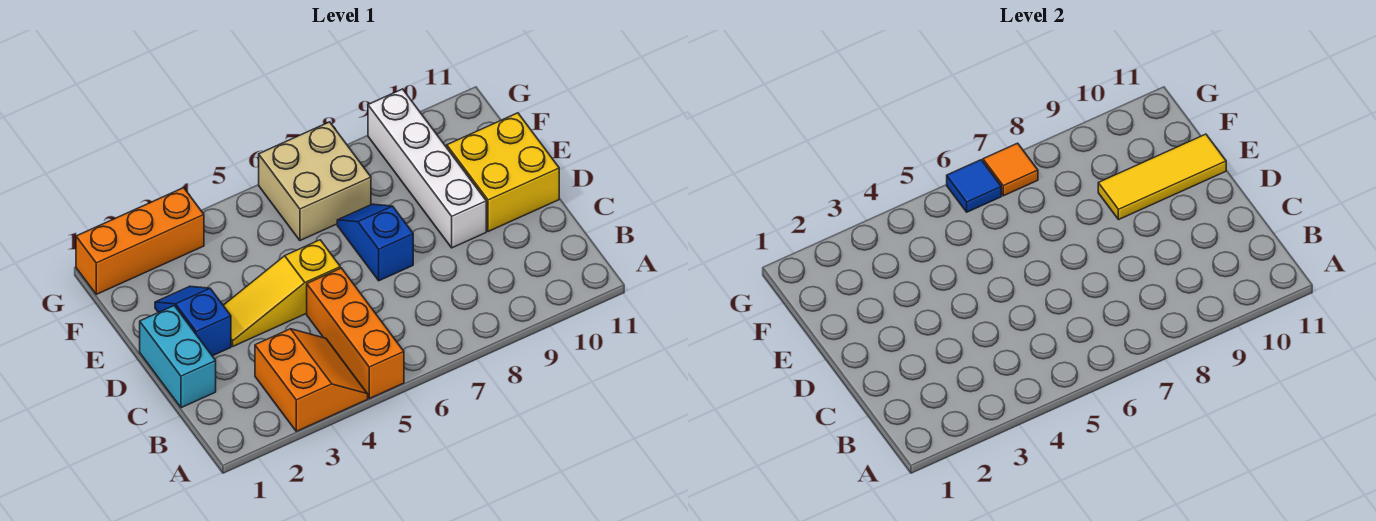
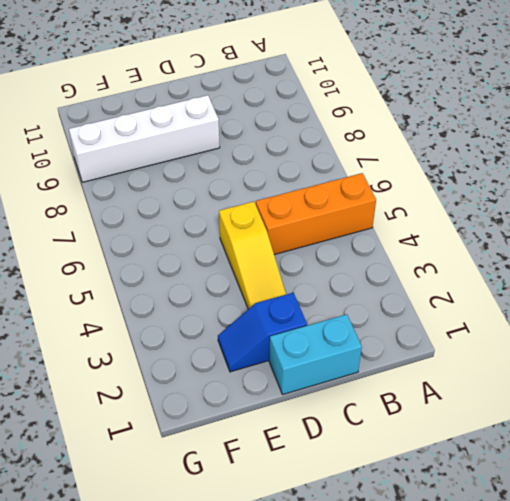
none -> orange slope A3:B4 level 1 top 3
none -> blue slope D7:E7 level 1 top D
none -> yellow brick D10:E11 level 1

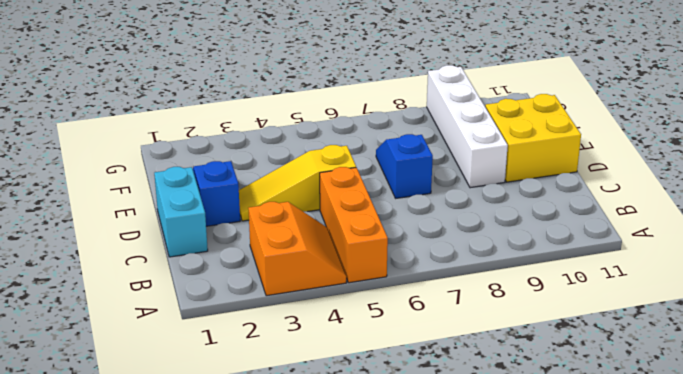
none -> tan brick F6:G7 level 1
none -> orange brick G1:G3 level 1
none -> yellow tile E9:E11 level 2

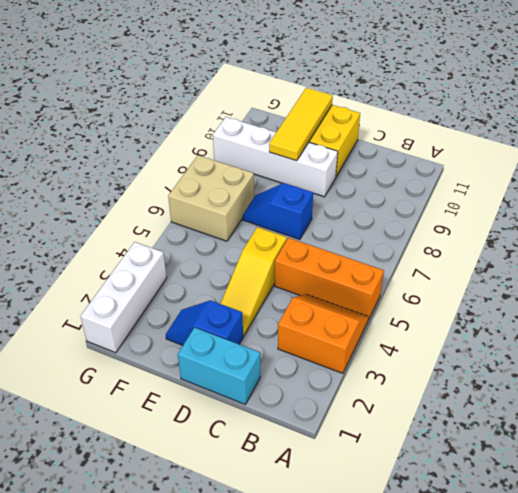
white brick G1:G3 level 1 -> orange brick G1:G3 level 1
none -> blue tile G6 level 2
none -> orange tile G7 level 2

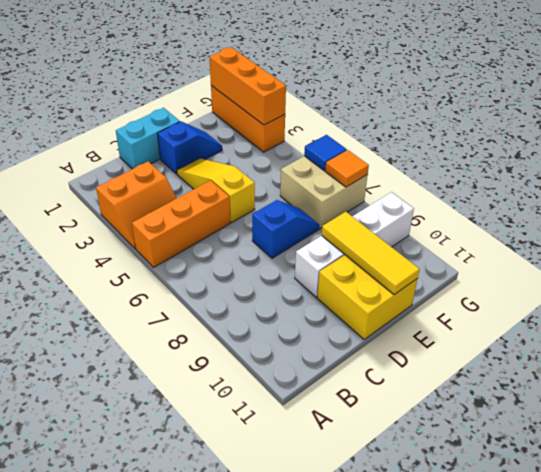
orange brick G1:G3 level 2 -> none

